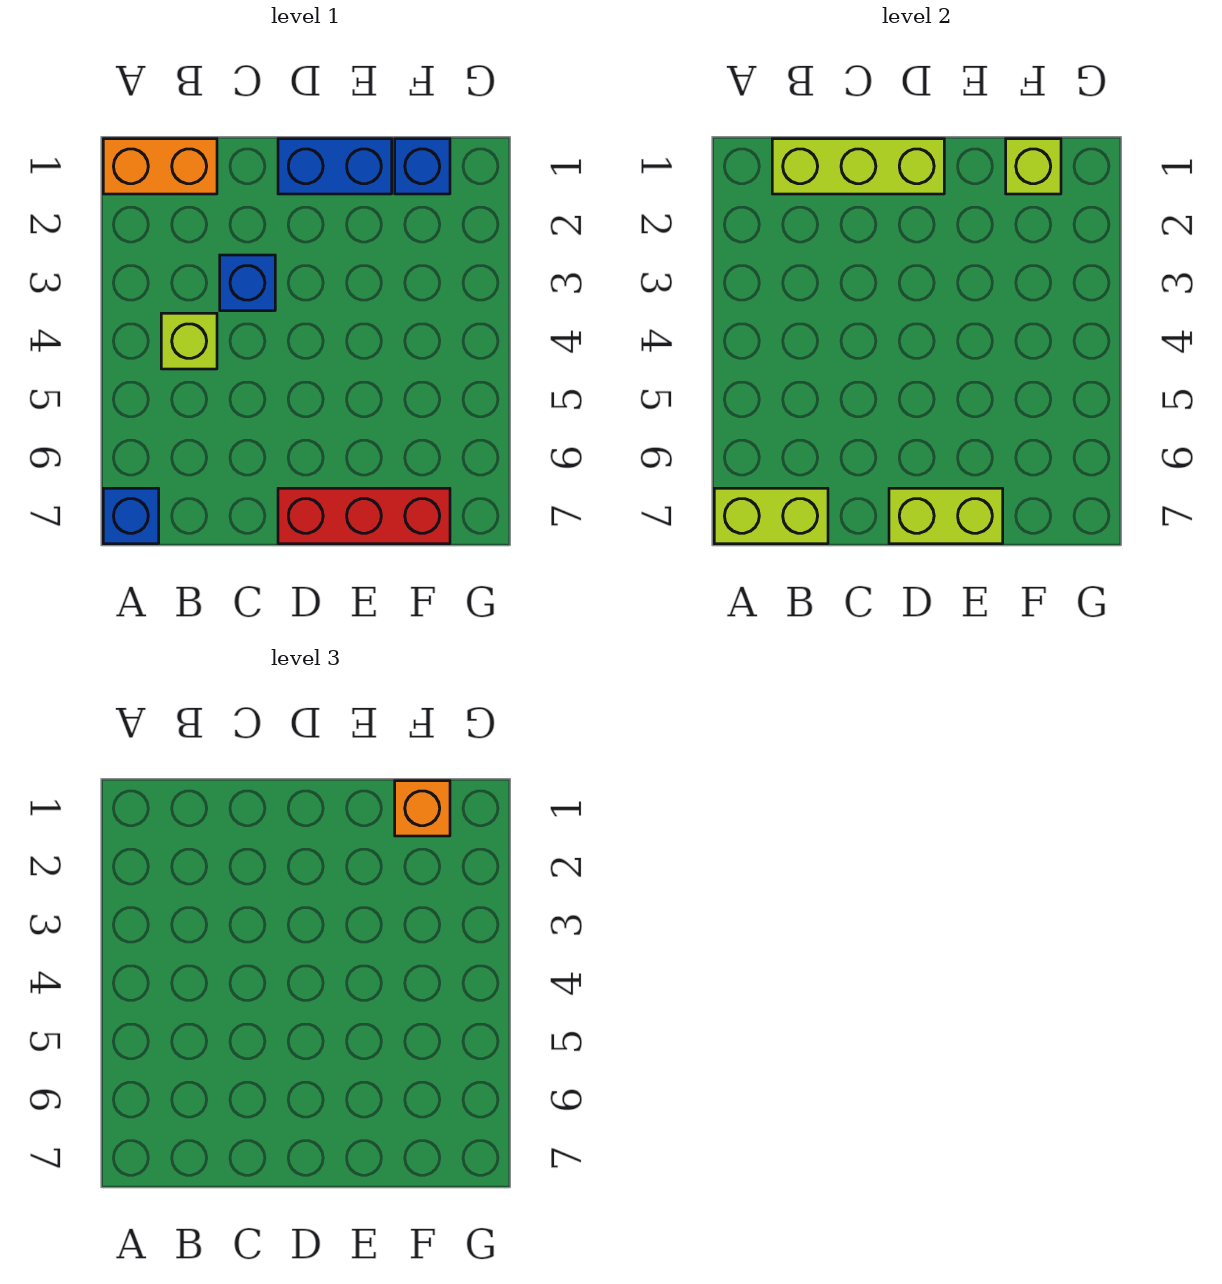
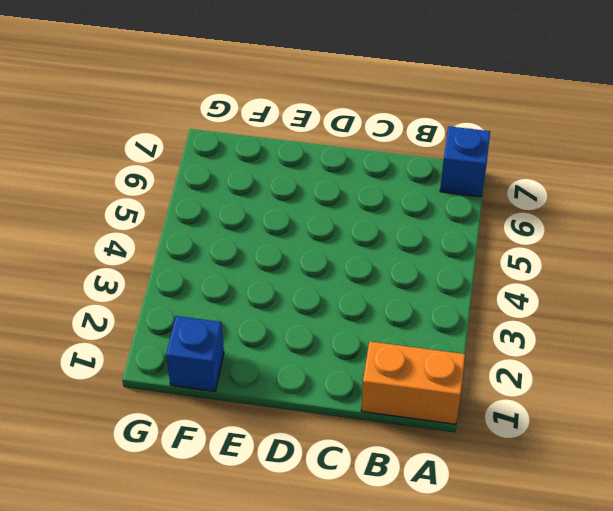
none -> lime brick B4 level 1
none -> blue brick C3 level 1
none -> blue brick D1:E1 level 1

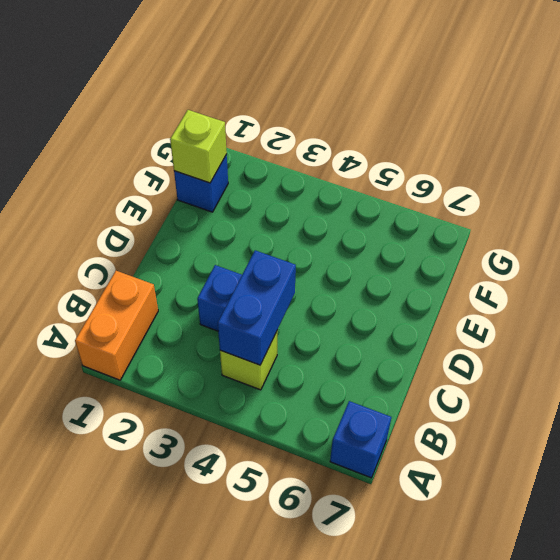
blue brick B4:C4 level 2 -> blue brick D1:E1 level 1
none -> red brick D7:F7 level 1
none -> lime brick A7:B7 level 2
none -> lime brick B1:D1 level 2

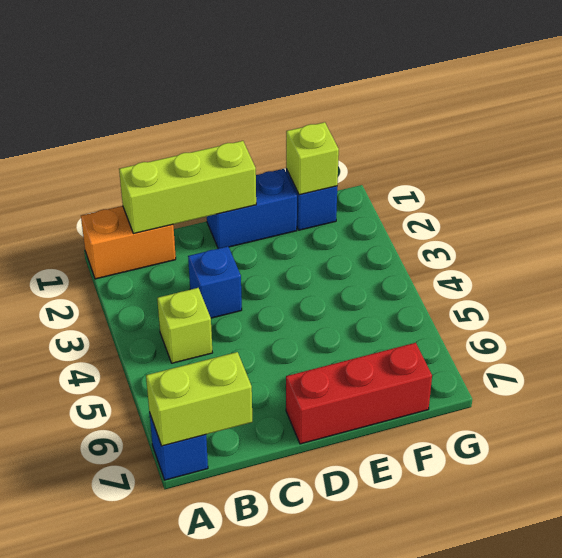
none -> lime brick D7:E7 level 2
none -> orange brick F1 level 3

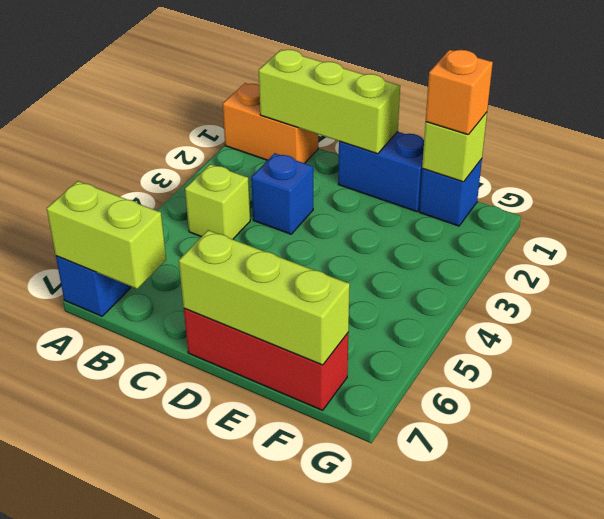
lime brick D7:F7 level 2 -> lime brick D7:E7 level 2

